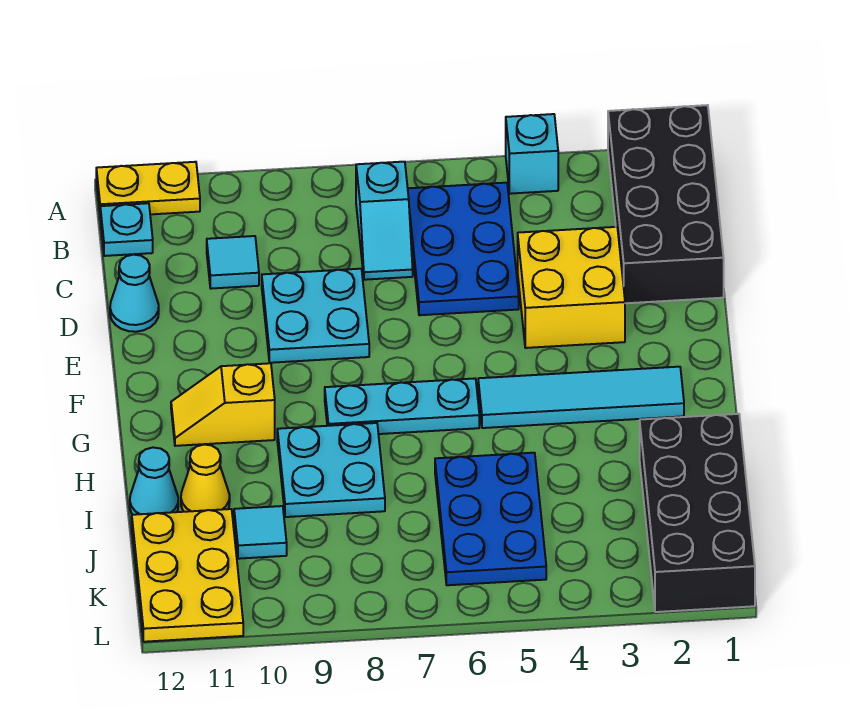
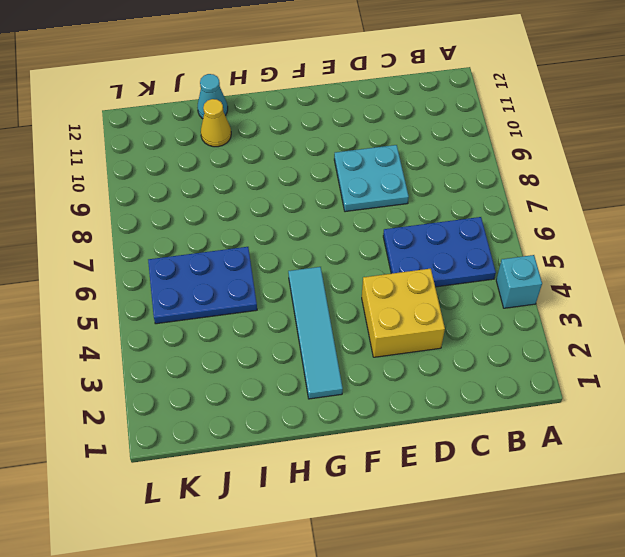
none -> black brick A1:D2 level 1
none -> yellow plate A11:A12 level 1
none -> cyan slope B7:C7 level 1 top B

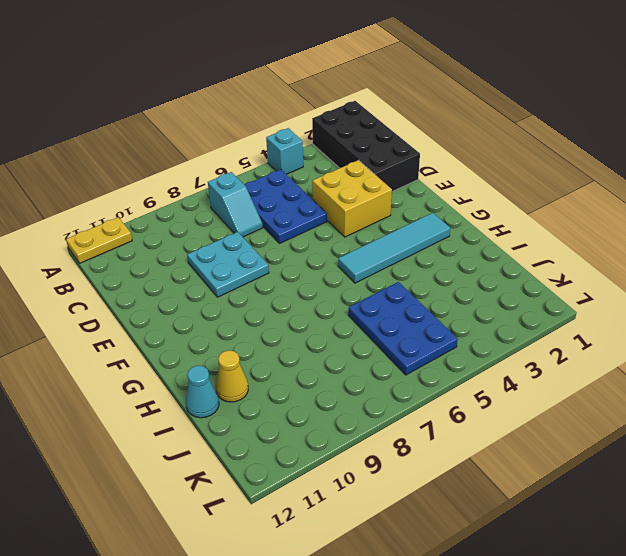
none -> cyan plate B12 level 1
none -> cyan tile C10 level 1
none -> cyan cone D12 level 1

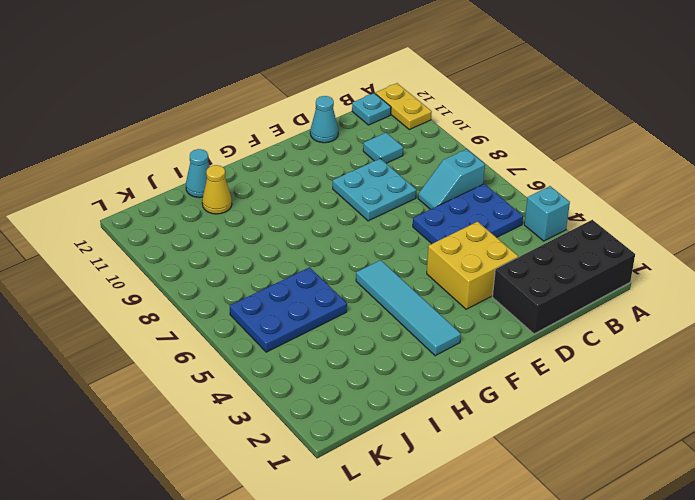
none -> cyan plate G6:G8 level 1
none -> yellow slope G10:G11 level 1 top 10
none -> cyan plate H8:I9 level 1

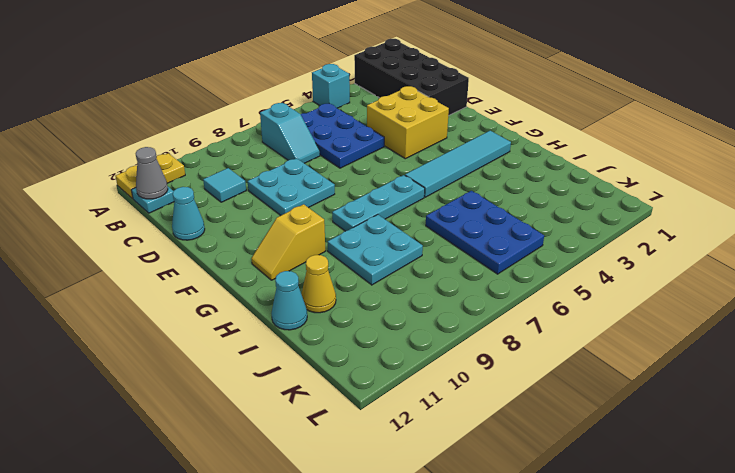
grey cone B12 level 2 -> none
none -> black brick I1:L2 level 1
none -> cyan tile J10 level 1
none -> yellow plate J11:L12 level 1

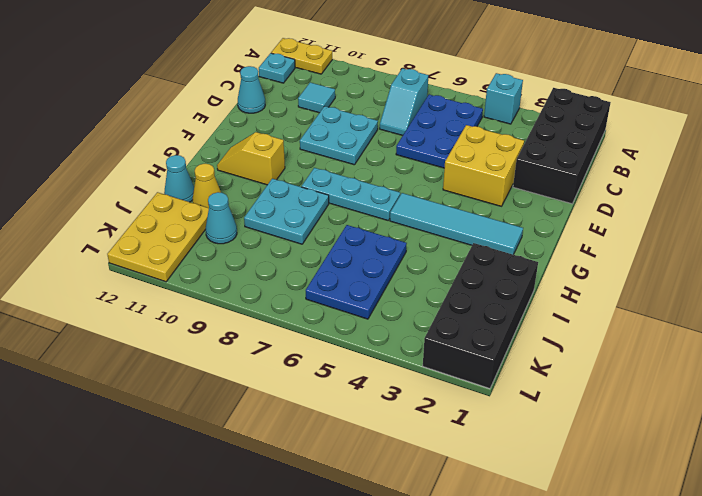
cyan cone J10 level 1 -> cyan tile J10 level 1

